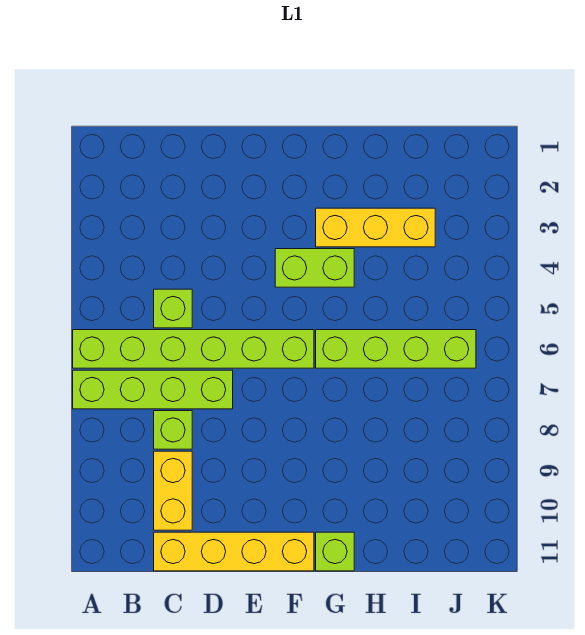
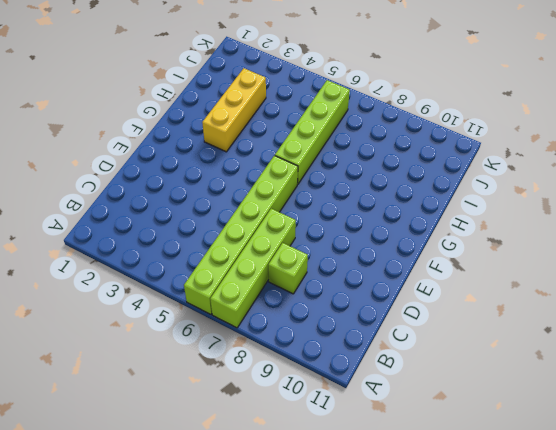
none -> lime brick C5 level 1
none -> yellow brick C9:C10 level 1

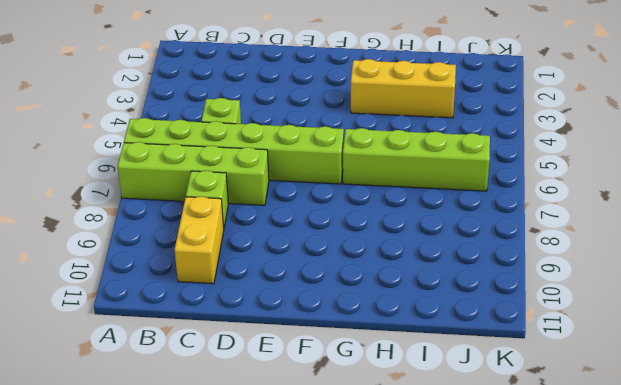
none -> yellow brick C11:F11 level 1
none -> lime brick F4:G4 level 1

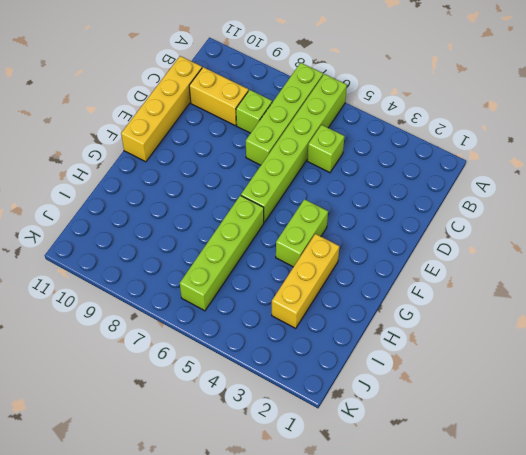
none -> lime brick G11 level 1

